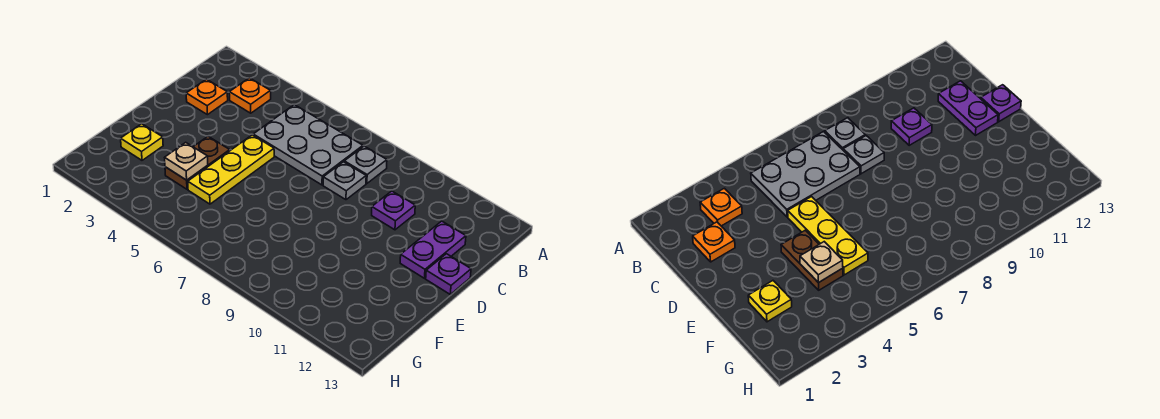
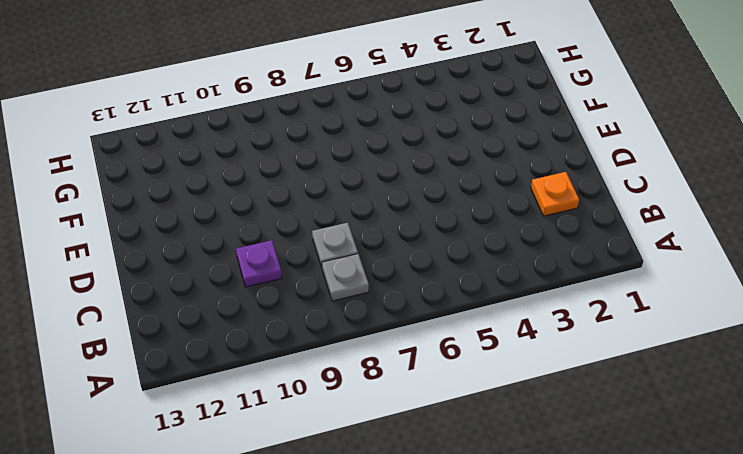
none -> orange plate B3 level 1
none -> grey plate B5:C7 level 1
none -> purple plate C12:D12 level 1

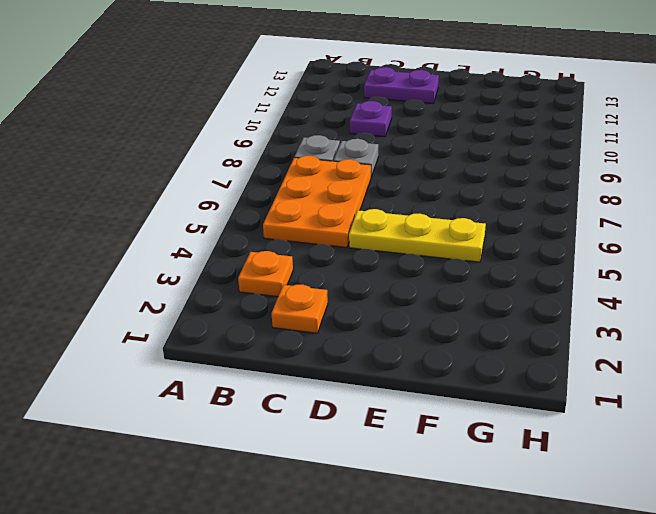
orange plate B5:C7 level 1 -> grey plate B5:C7 level 1
none -> purple plate D13 level 1
none -> brown plate E4:F4 level 1
none -> yellow plate F2 level 1

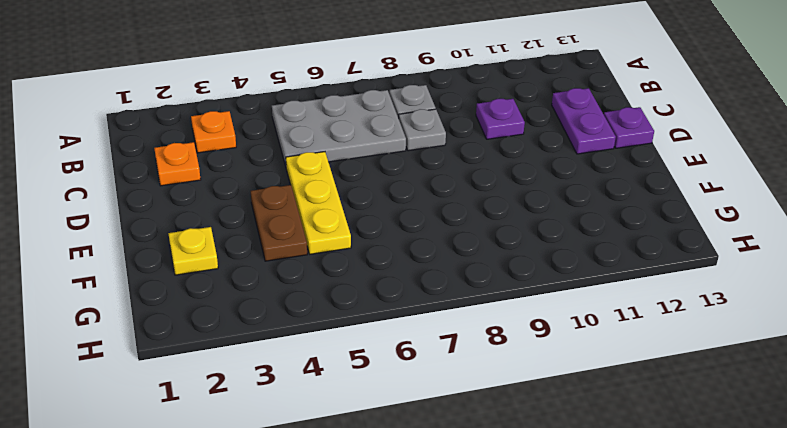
none -> tan plate F4 level 2

